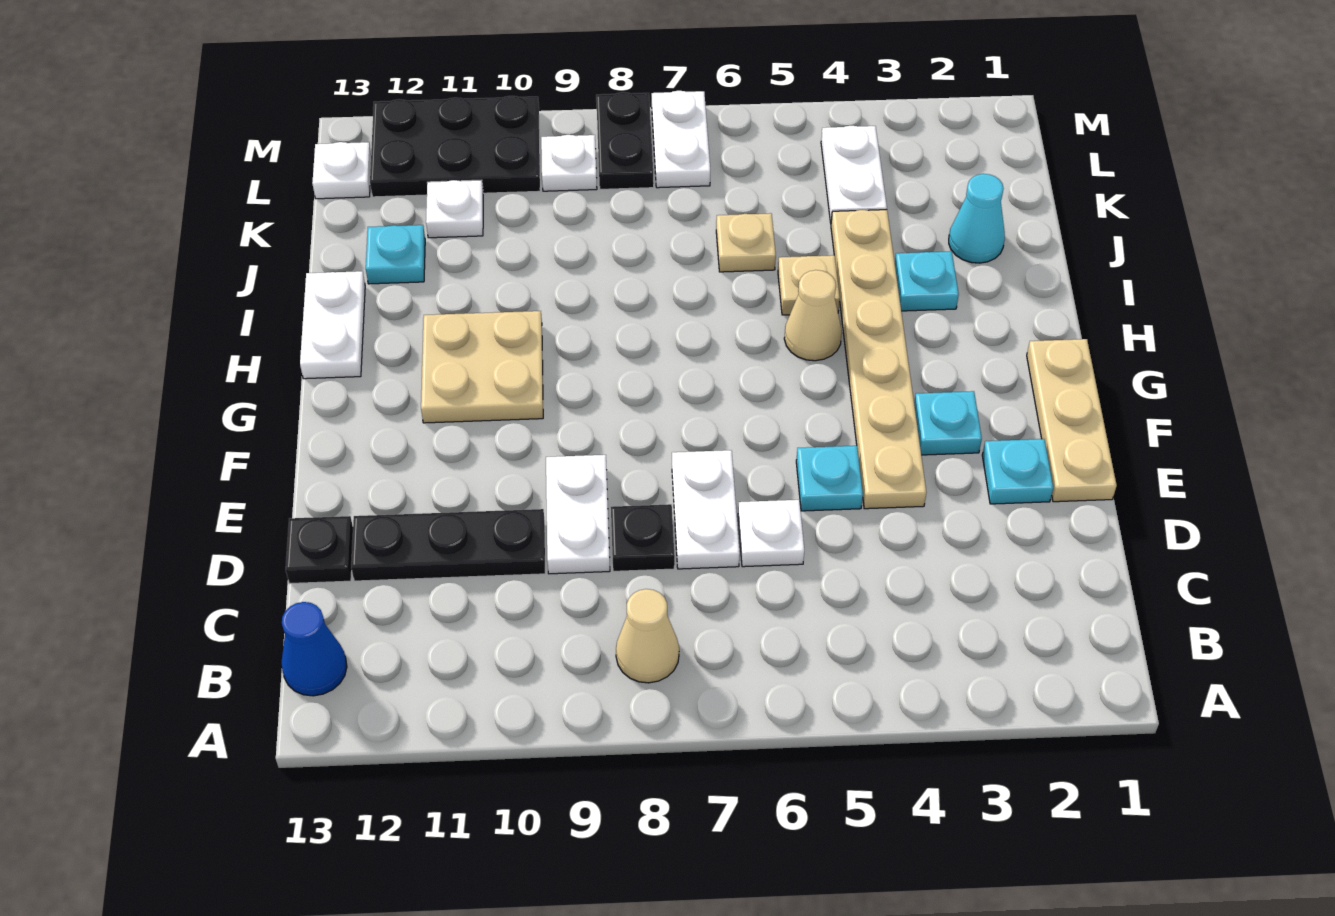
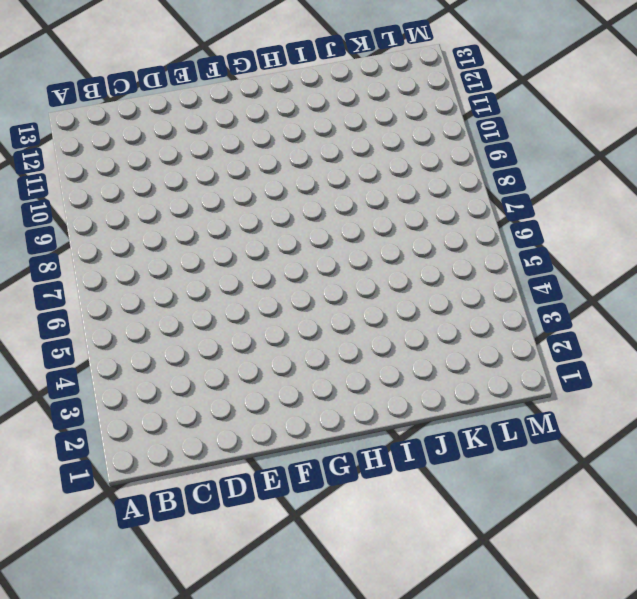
none -> tan cone B8 level 1
none -> blue cone B13 level 1
none -> white plate D6 level 1

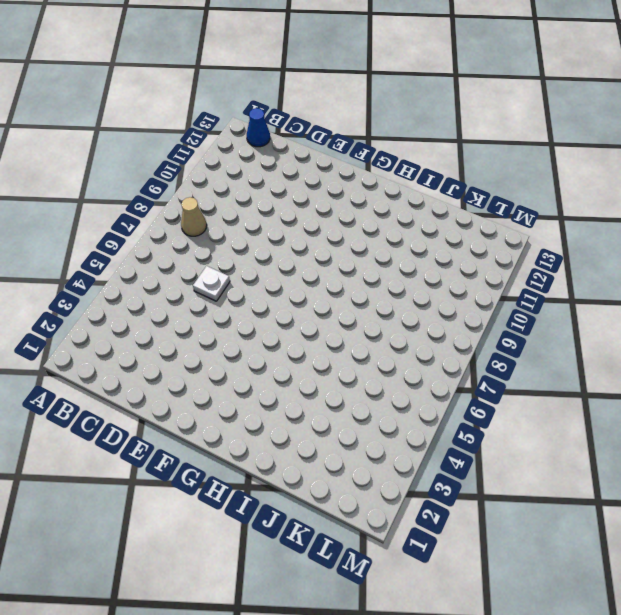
none -> white plate D7:E7 level 1
none -> black plate D8 level 1
none -> white plate D9:E9 level 1

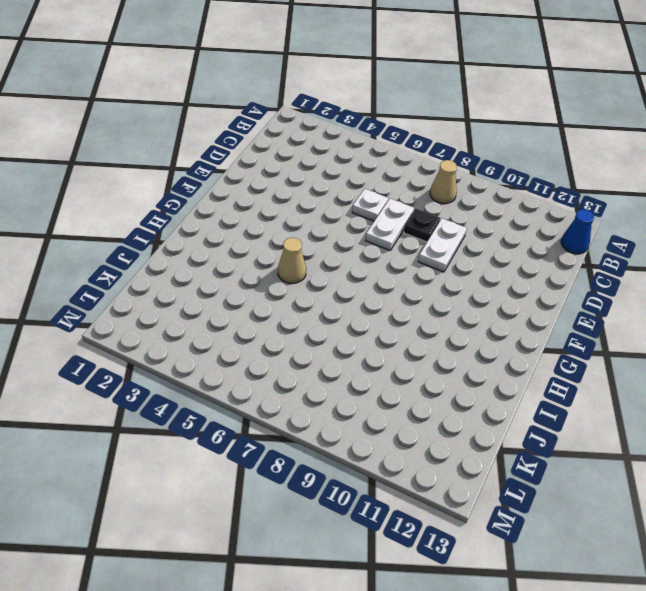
none -> black plate D10:D12 level 1
none -> black plate D13 level 1
none -> tan plate E1:G1 level 1

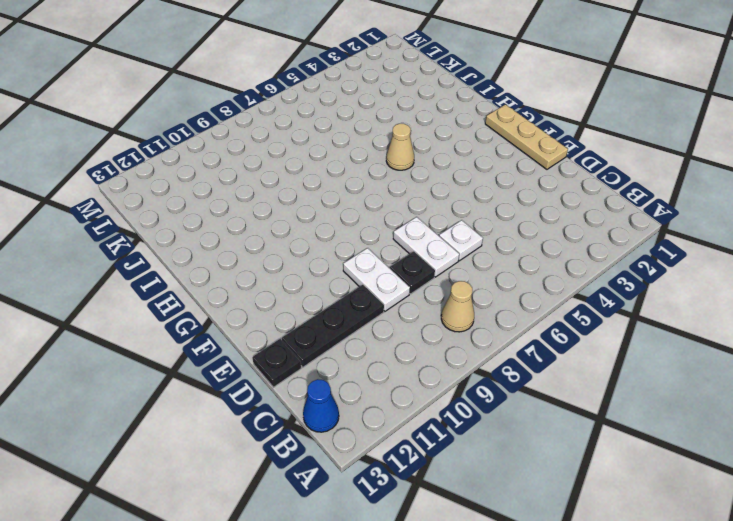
none -> cyan plate E2 level 1
none -> tan plate E4:J4 level 1
none -> cyan plate E5 level 1

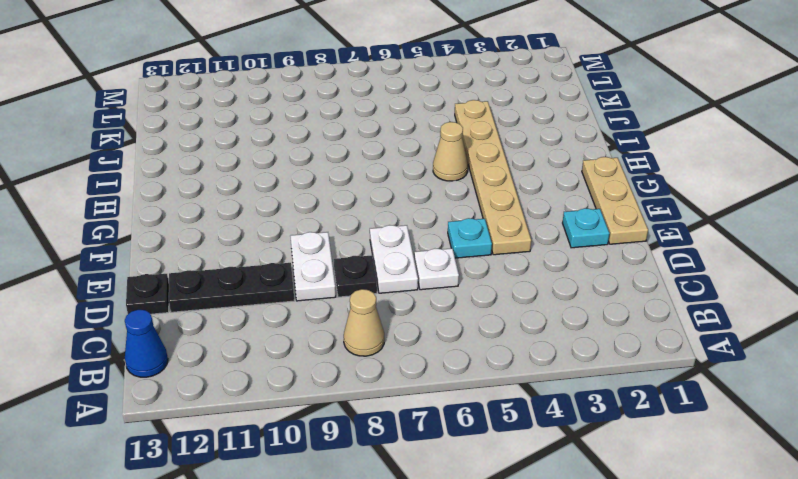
none -> cyan plate F3 level 1
none -> tan plate G10:H11 level 1
none -> white plate H13:I13 level 1

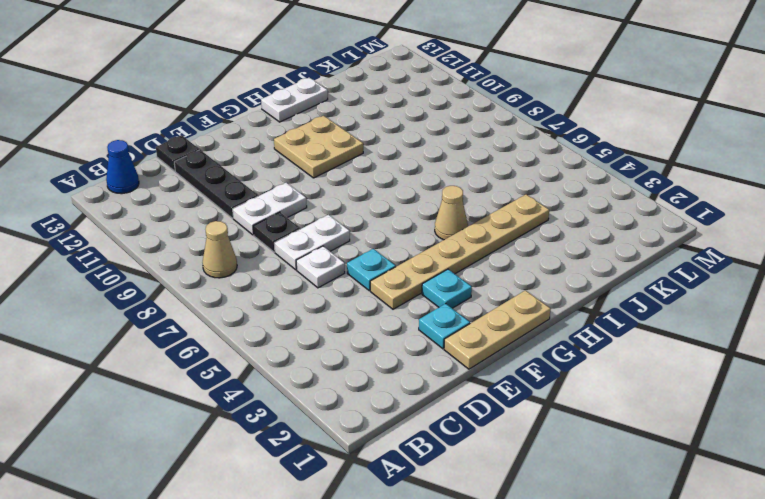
none -> cyan plate I3 level 1
none -> tan plate I5 level 1
none -> cyan cone J2 level 1

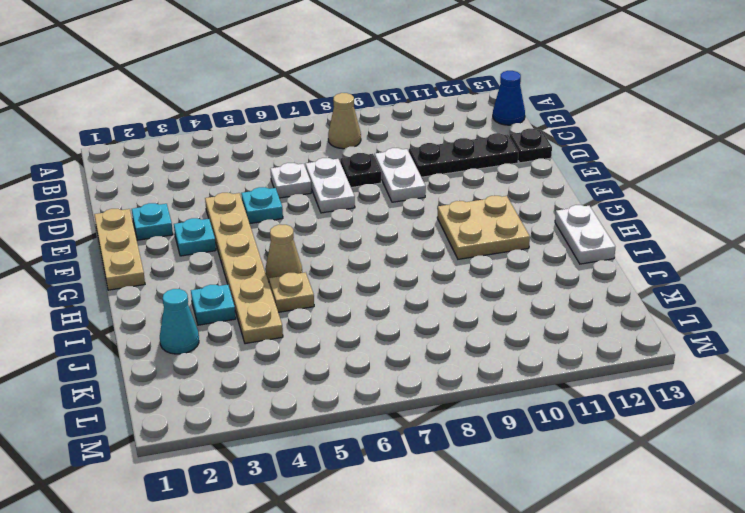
none -> tan plate J6 level 1
none -> cyan plate J12 level 1
none -> white plate K4:L4 level 1

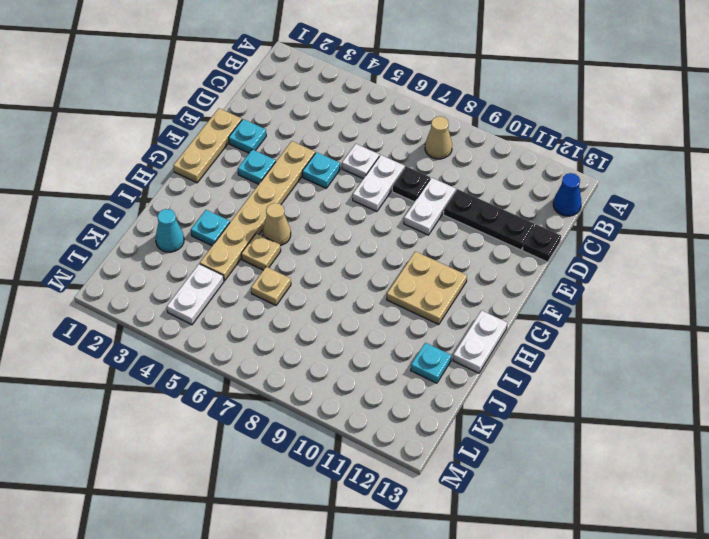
none -> white plate K11 level 1
none -> white plate L7:M7 level 1
none -> black plate L8:M8 level 1

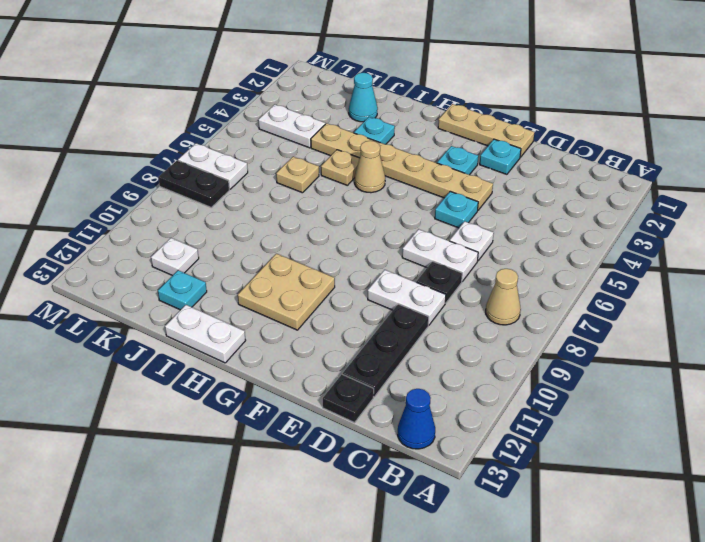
none -> white plate L9 level 1
none -> black plate L10:M12 level 1
none -> white plate L13 level 1

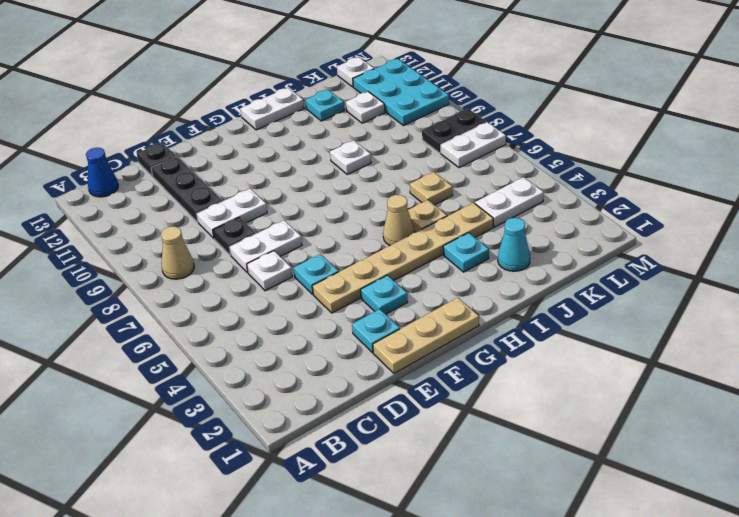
white plate I9 level 1 -> white plate L9 level 1
cyan plate L10:M12 level 1 -> black plate L10:M12 level 1
none -> tan plate G10:H11 level 1

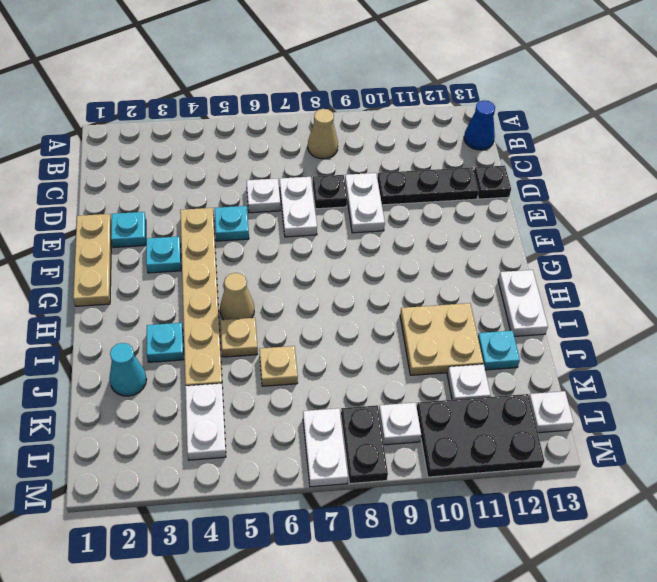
tan plate I10:J11 level 1 -> tan plate G10:H11 level 1

